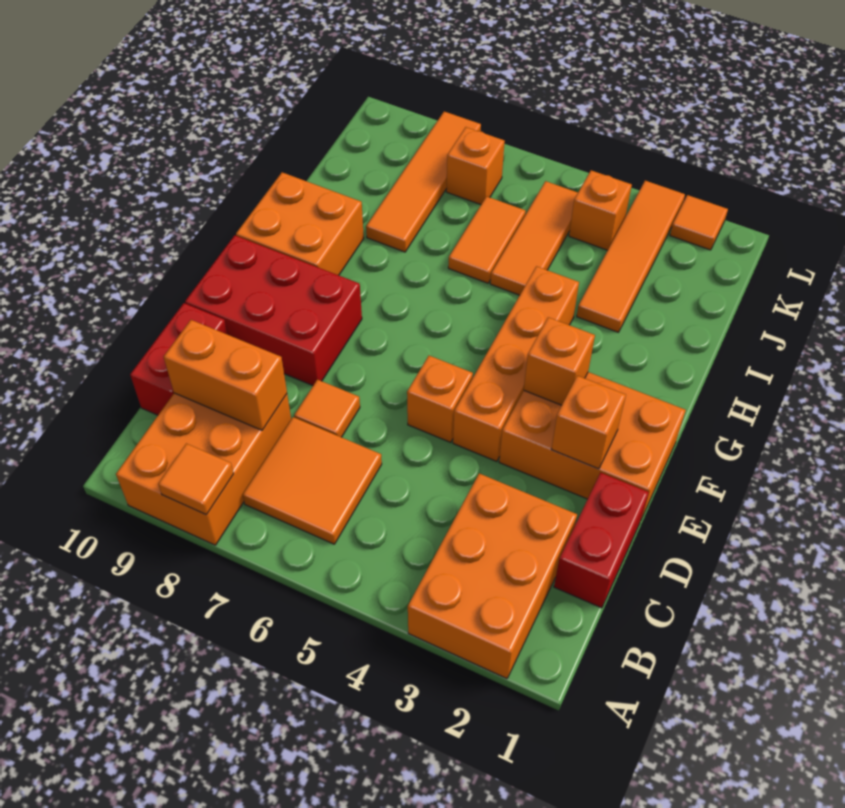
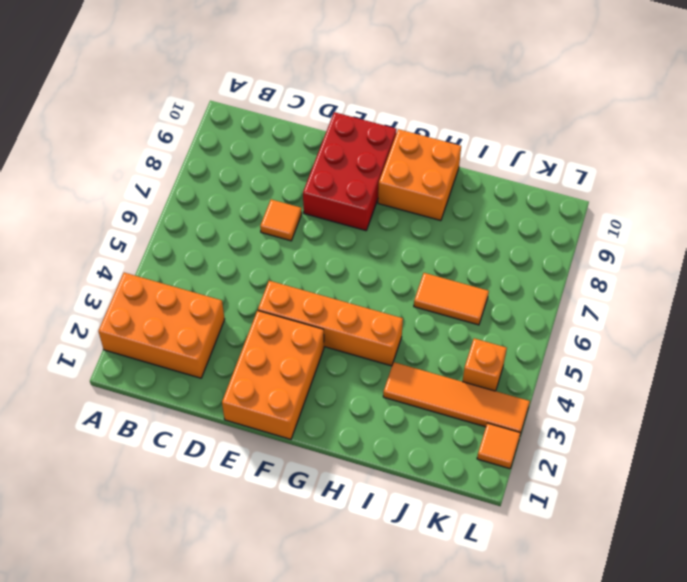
none -> orange brick A8:C9 level 1
none -> orange tile B6:C7 level 1
none -> red brick C1:D1 level 1

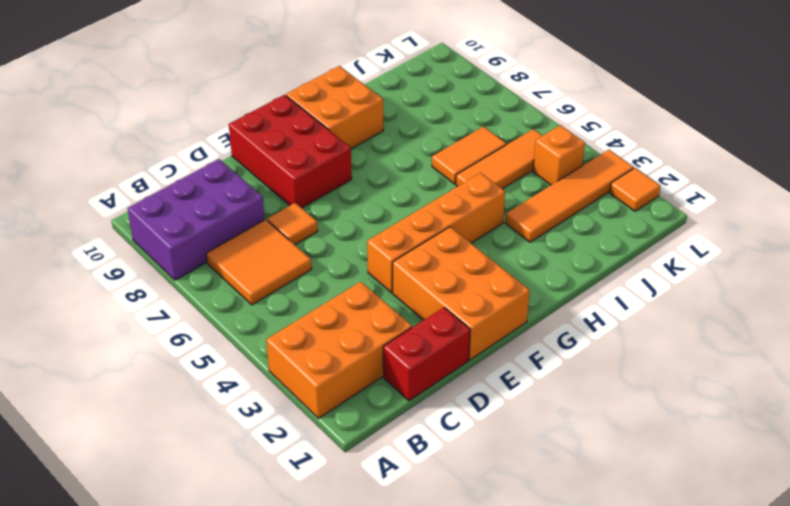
purple brick A8:C9 level 1 -> orange brick A8:C9 level 1
none -> red brick C10:D10 level 1
none -> orange brick E5 level 1
none -> orange tile I8:L8 level 1

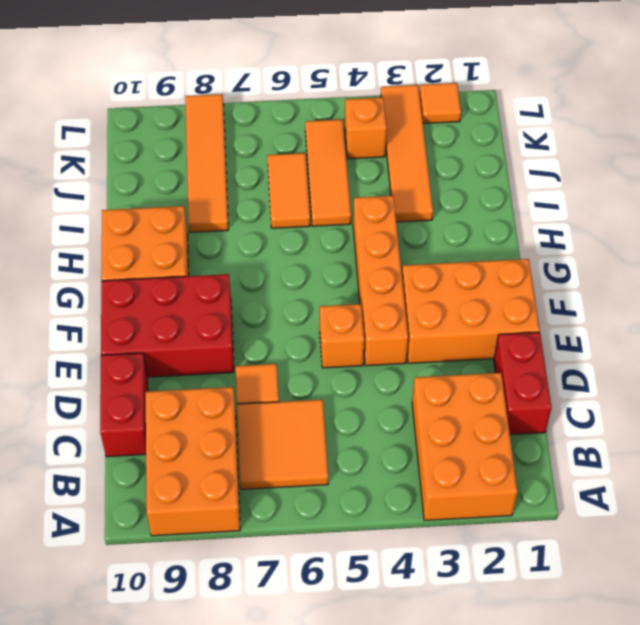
none -> orange brick K7 level 1
none -> orange tile A8 level 2
none -> orange brick C8:C9 level 2

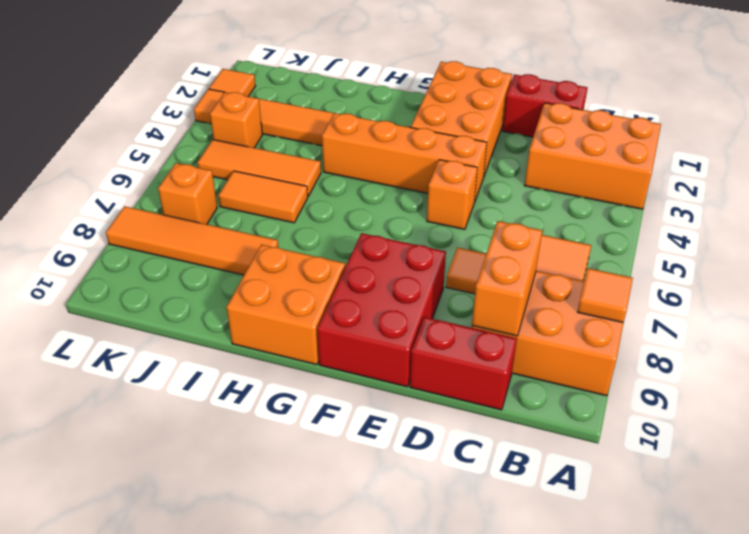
none -> orange brick E2 level 2
none -> orange brick F3 level 2

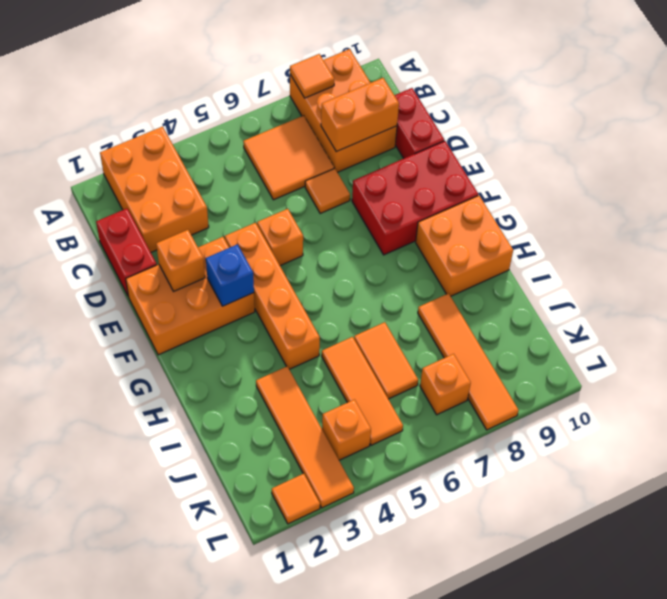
blue brick F3 level 2 -> orange brick F3 level 2

